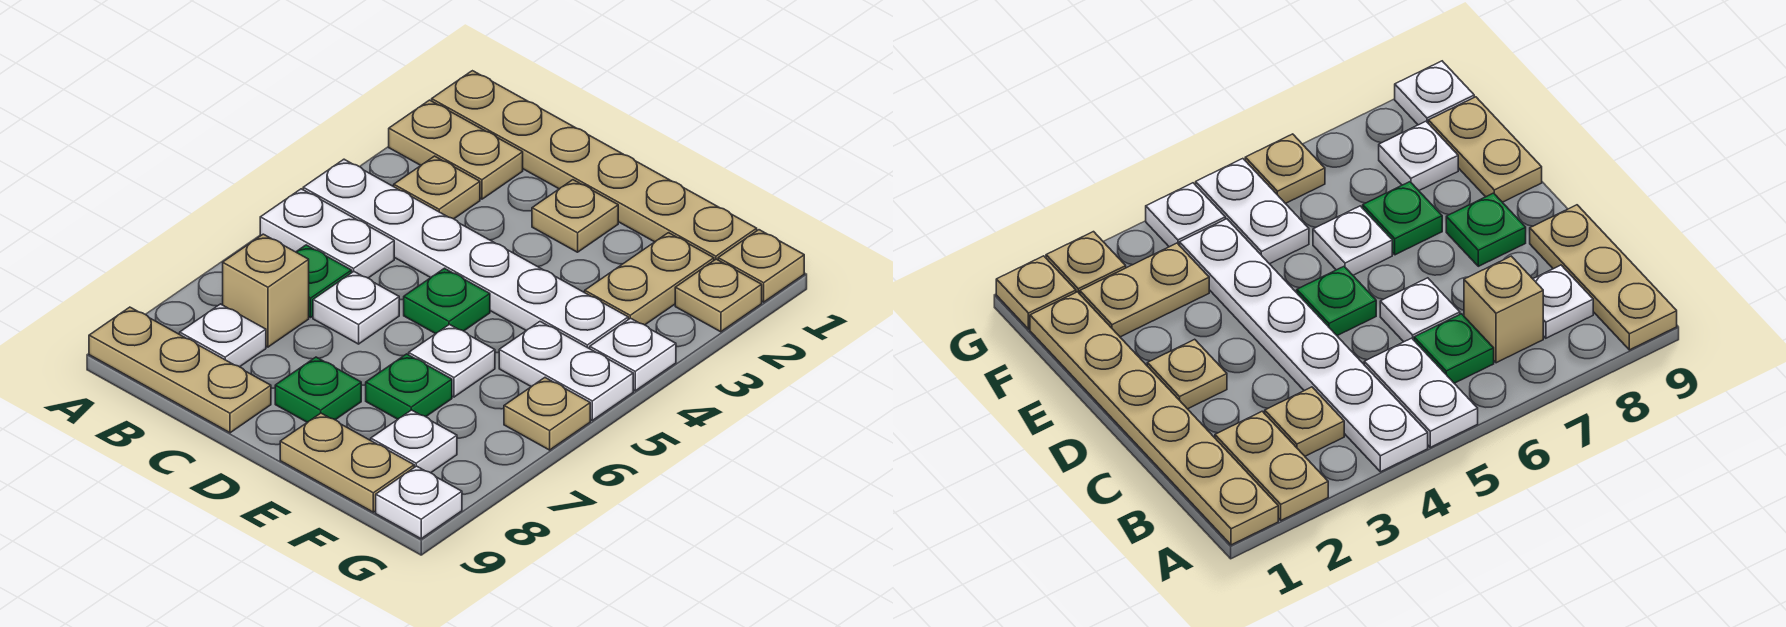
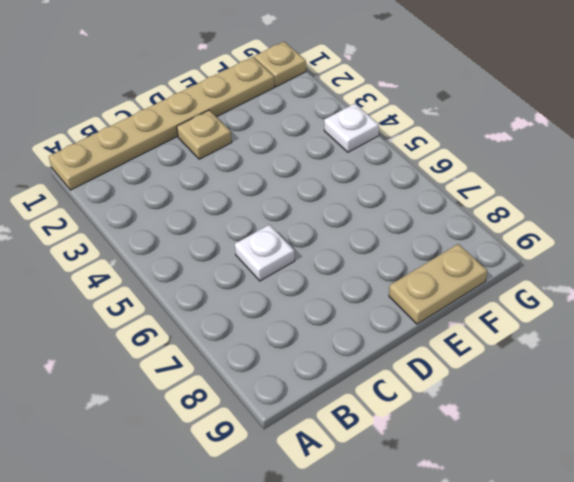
none -> tan plate A2:B2 level 1
none -> white plate A4:F4 level 1
none -> white plate A5:B5 level 1

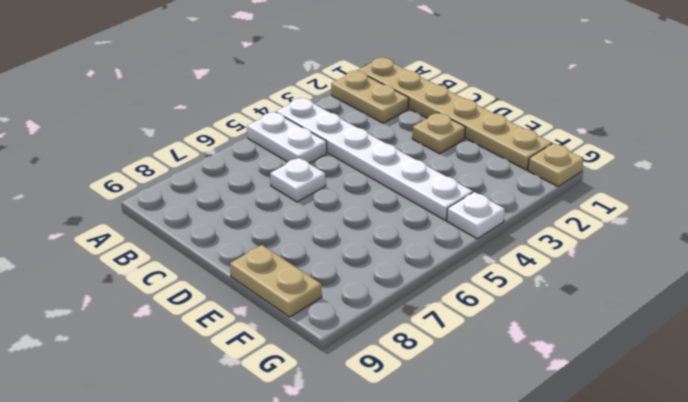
none -> tan plate A9:C9 level 1
none -> tan plate B3 level 1
none -> green plate B6 level 1

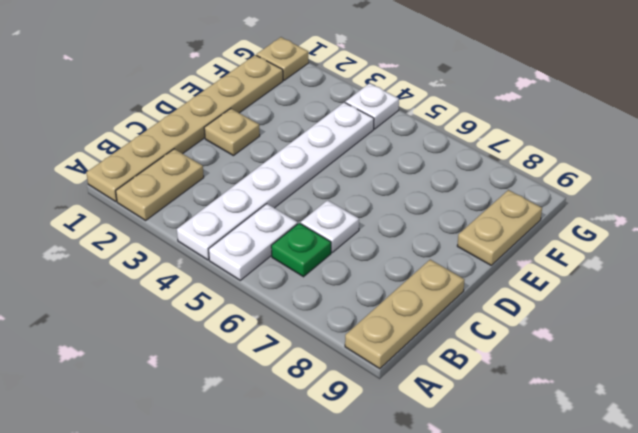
none -> tan plate B3 level 1
none -> tan brick B7 level 1
none -> white plate B8 level 1

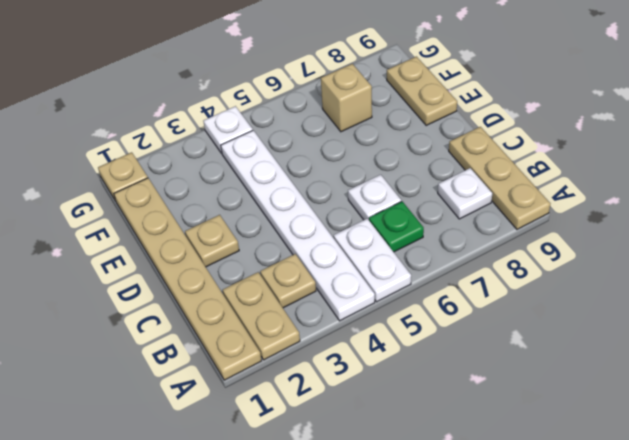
tan brick F7 level 1 -> tan brick B7 level 1
none -> green plate D5 level 1
none -> green plate D8 level 1
none -> white plate E6 level 1

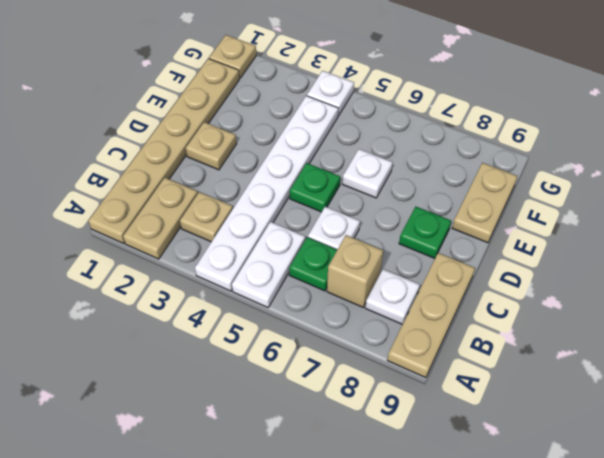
none -> green plate E7 level 1
none -> tan plate F2:F3 level 1
none -> white plate F5:G5 level 1

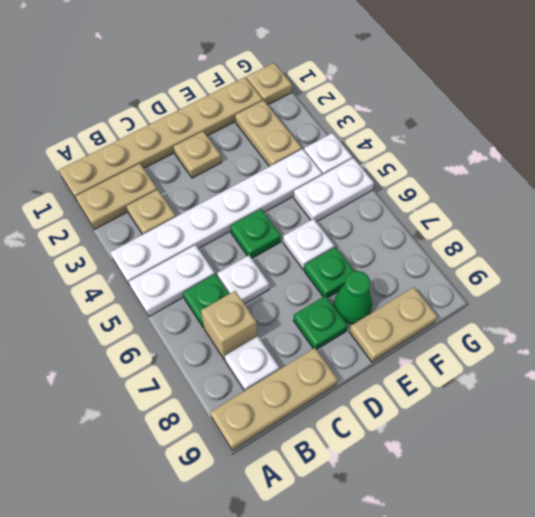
green cone E8 level 1 -> none
none -> white plate F8 level 1
none -> tan plate G2 level 1
none -> tan plate G6 level 1

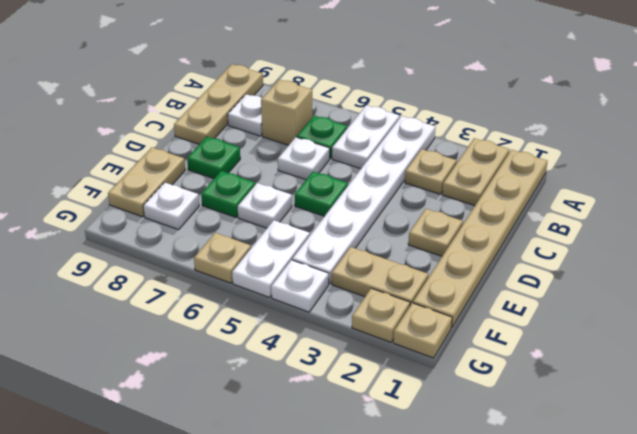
none -> white plate G9 level 1

